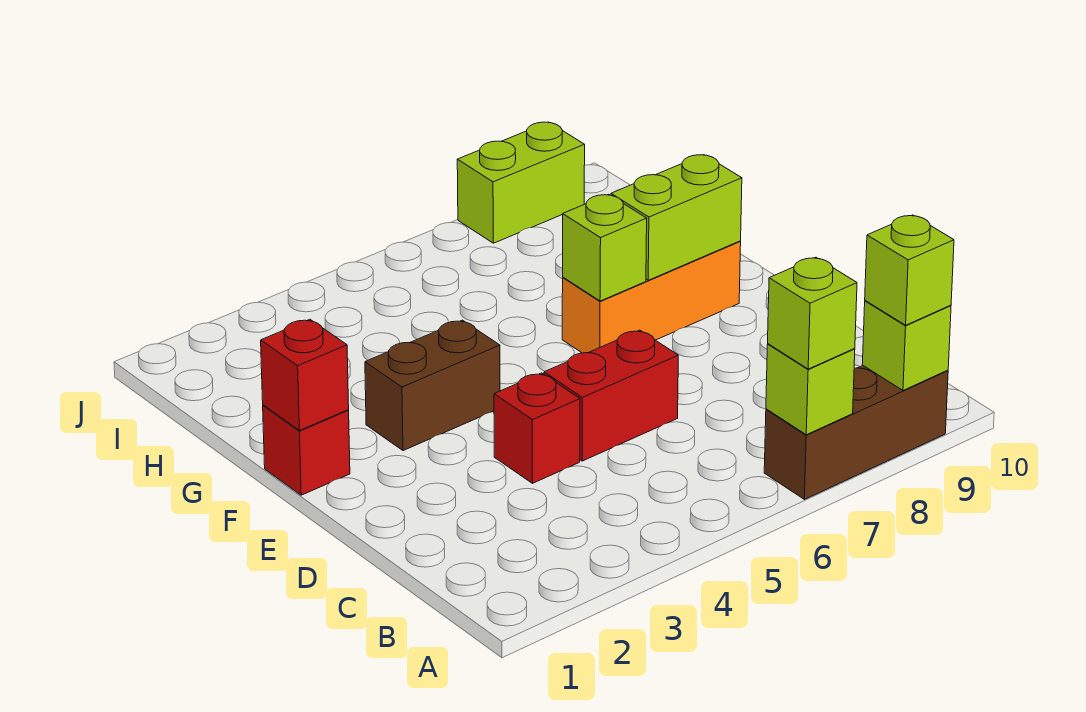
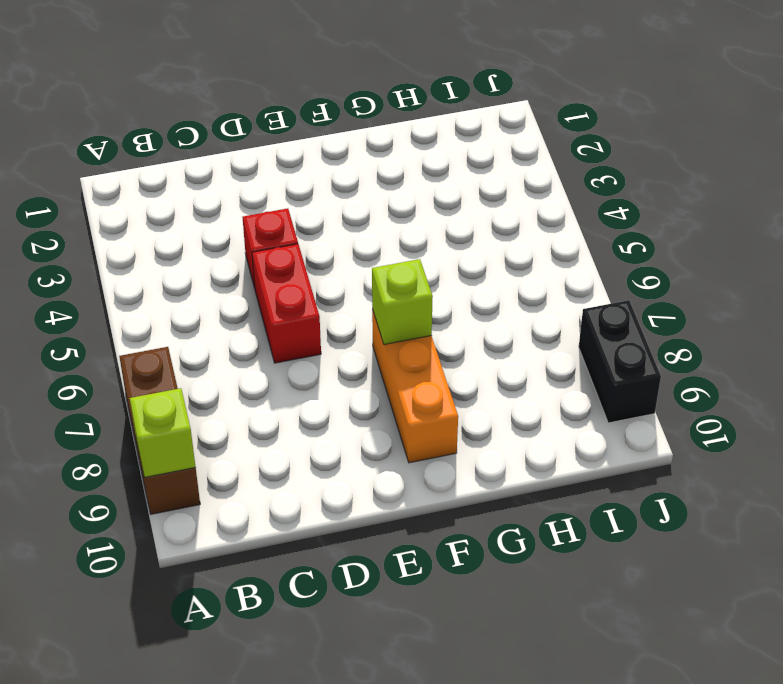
black brick J8:J9 level 1 -> lime brick J8:J9 level 1
none -> red brick F1 level 1
none -> brown brick F3:F4 level 1
none -> lime brick A7 level 2

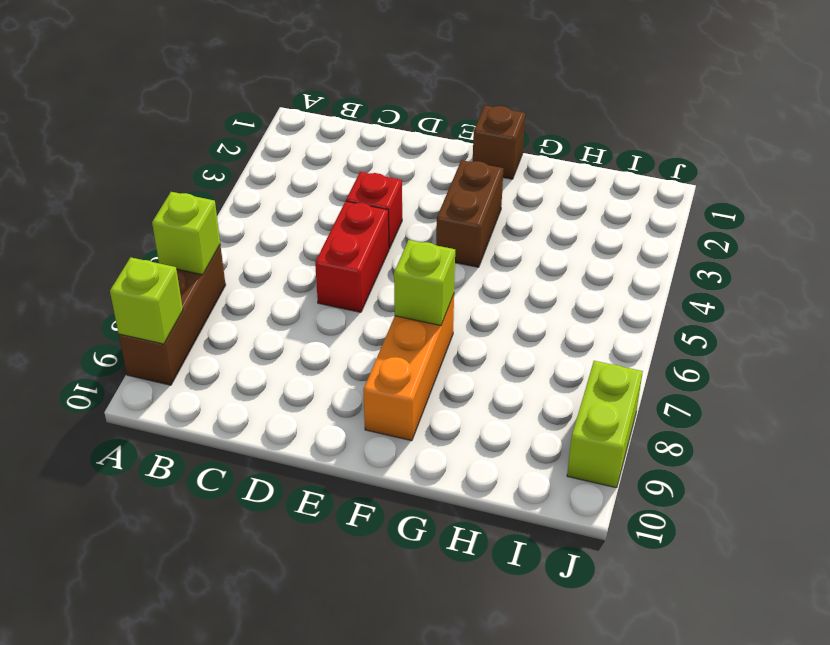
brown brick F1 level 1 -> red brick F1 level 1
none -> red brick F1 level 2
none -> lime brick F8:F9 level 2
none -> lime brick A7 level 3

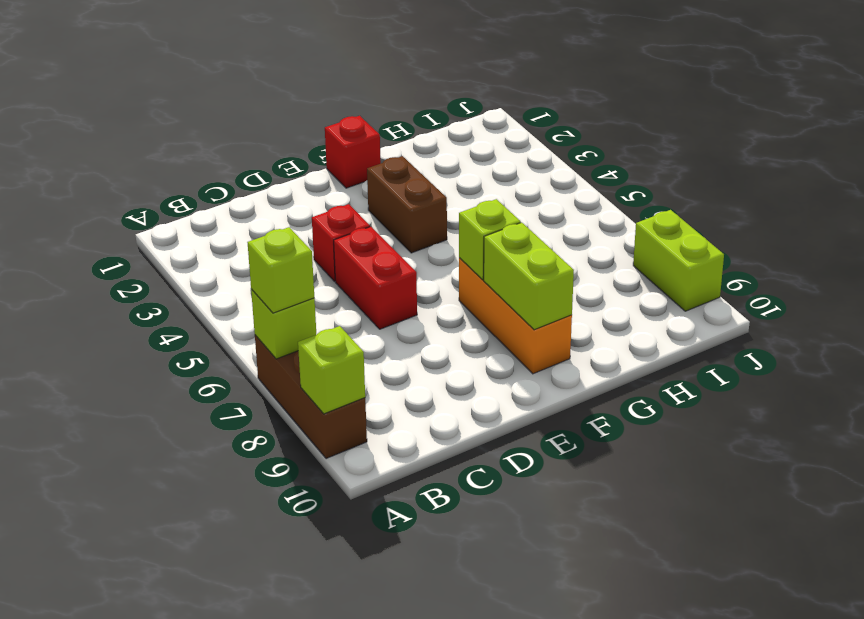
none -> red brick F1 level 2
none -> lime brick A9 level 3

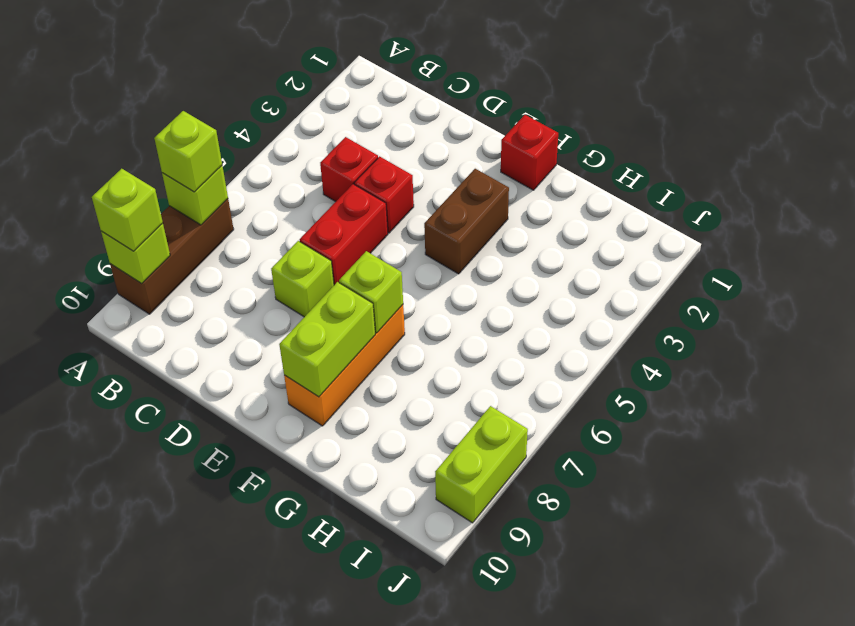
red brick C4 level 1 -> red brick F1 level 2
lime brick D7 level 1 -> none

